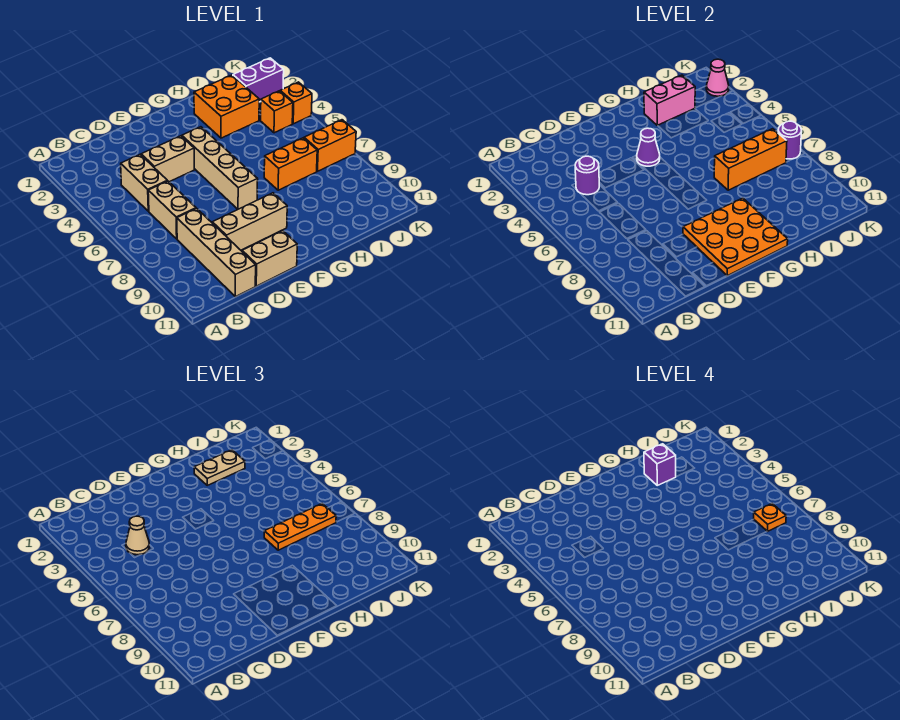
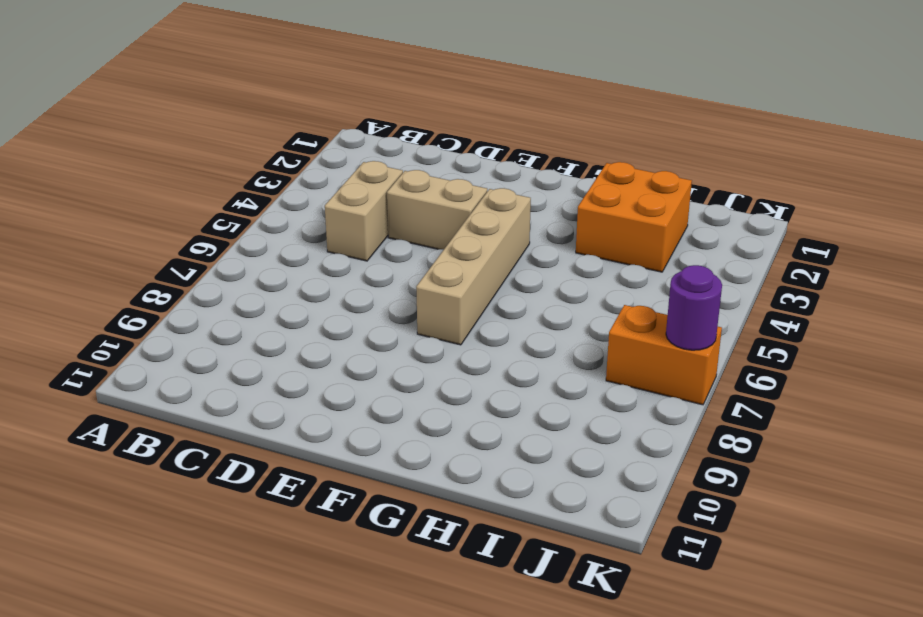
none -> tan brick C6:C7 level 1
none -> tan brick C8:C11 level 1
none -> tan brick D9:F9 level 1

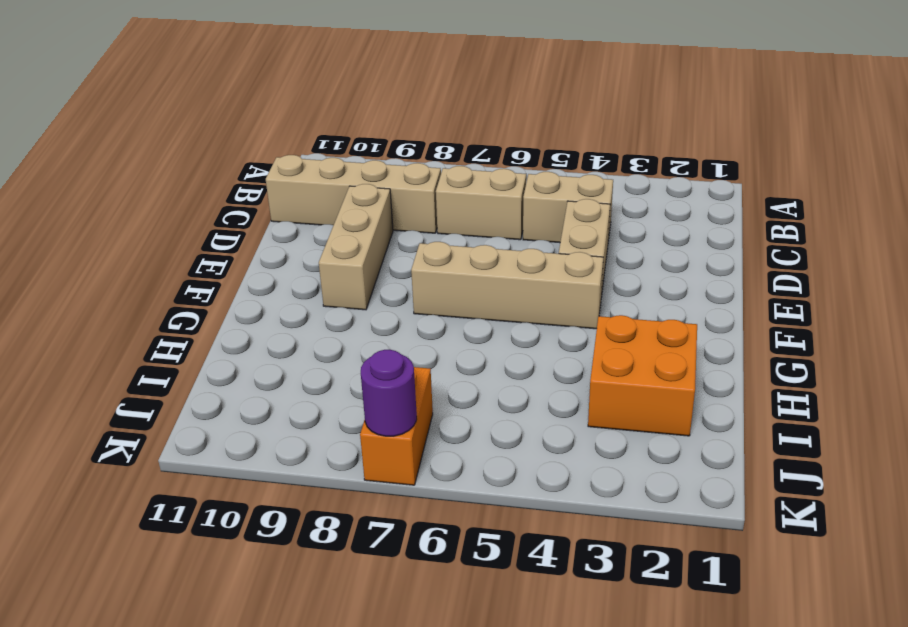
none -> tan brick D11:E11 level 1
none -> orange brick H7:I7 level 1
none -> purple brick J2:K2 level 1

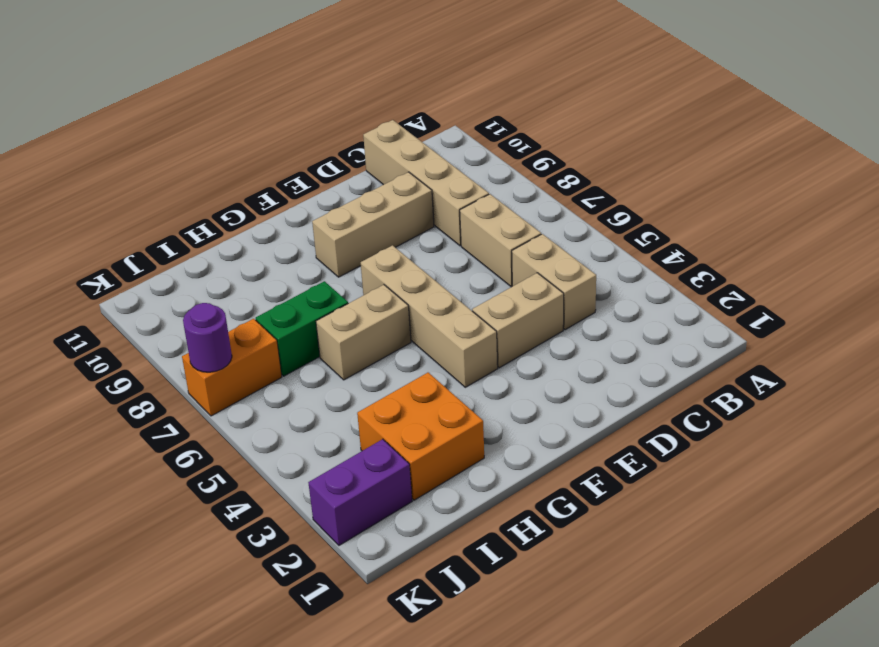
tan brick G6:H6 level 1 -> tan brick D11:E11 level 1
green brick H7:I7 level 1 -> orange brick H7:I7 level 1
none -> orange brick J4 level 1
none -> orange brick K4 level 1
none -> purple round brick C4 level 2

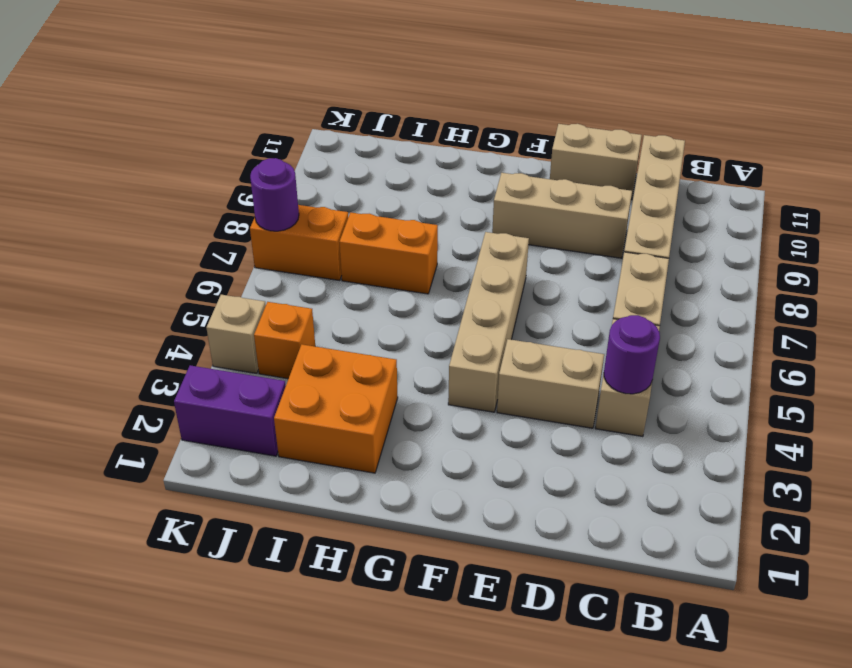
tan brick K4 level 1 -> orange brick K4 level 1
none -> orange plate E9:G11 level 2
none -> purple cone F4 level 2
none -> pink brick H2:I2 level 2

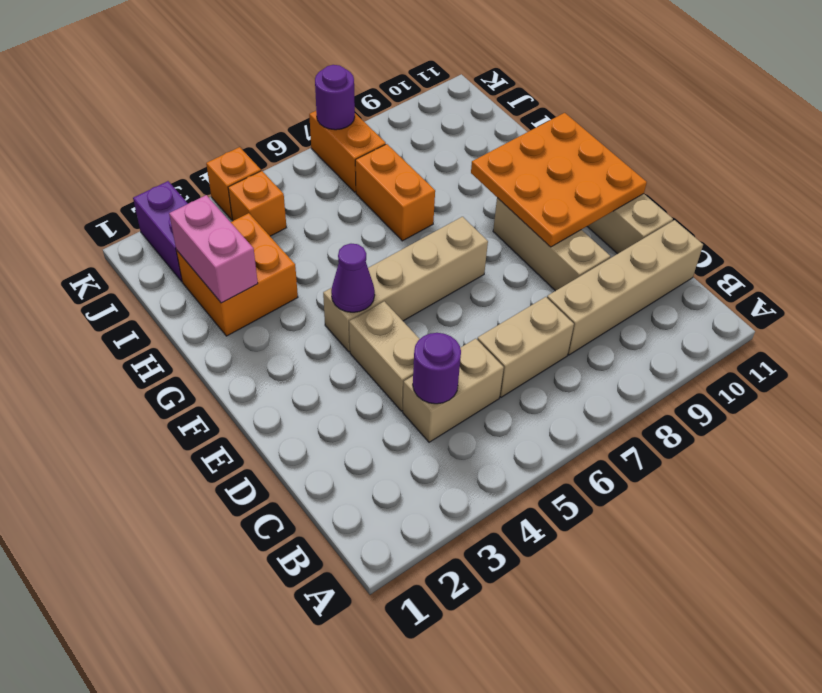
none -> orange brick H7:J7 level 2
none -> pink cone K2 level 2
none -> tan cone C4 level 3

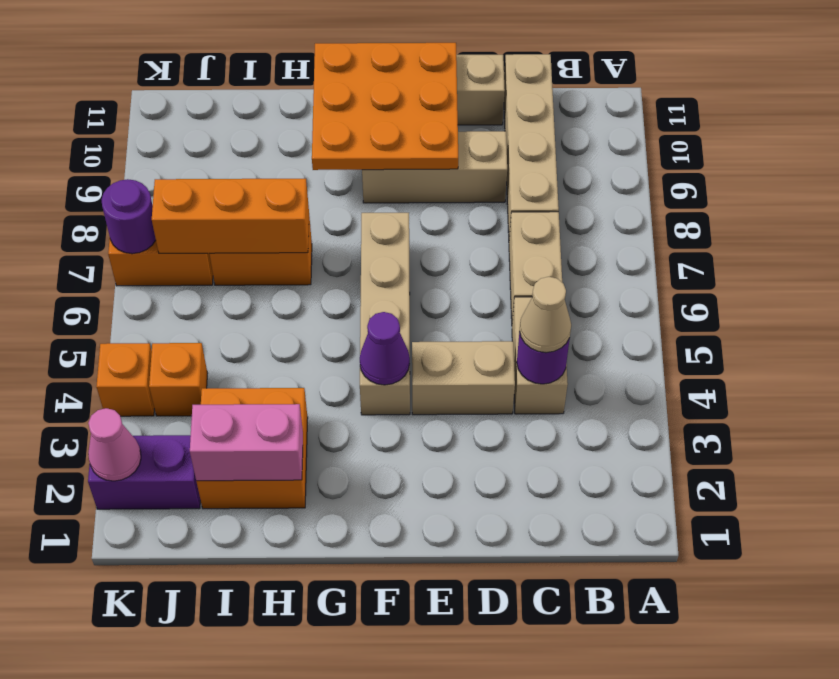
none -> tan plate H2:I2 level 3
none -> orange plate H7:J7 level 3
none -> purple brick H2 level 4

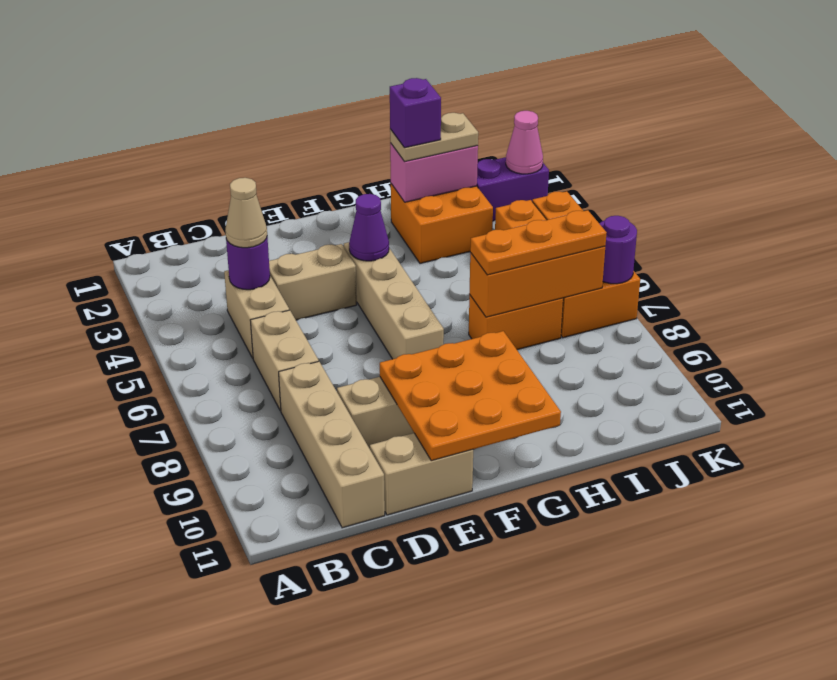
none -> orange plate J7 level 4

